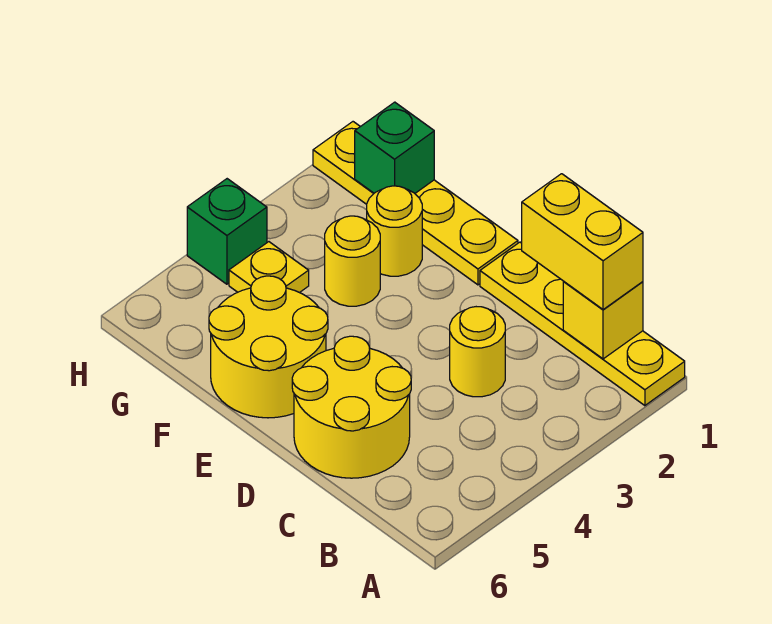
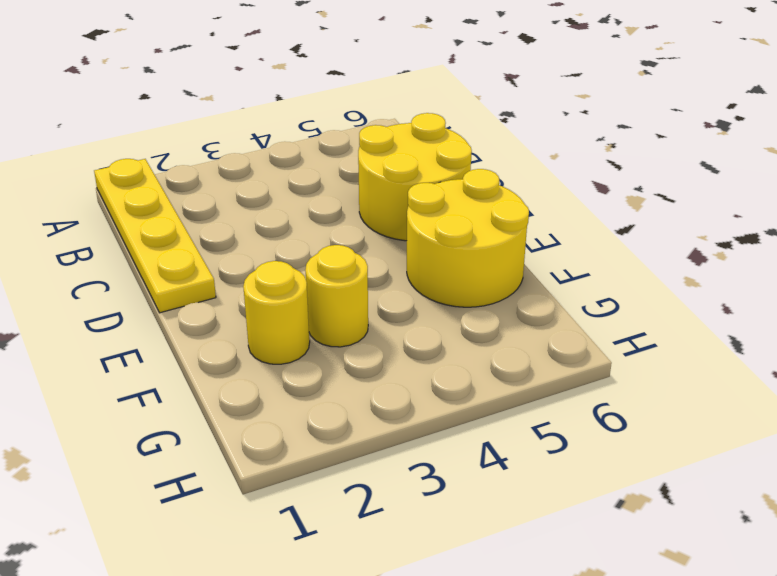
none -> yellow round brick C3 level 1
none -> yellow plate E1:H1 level 1
none -> yellow plate G4 level 1

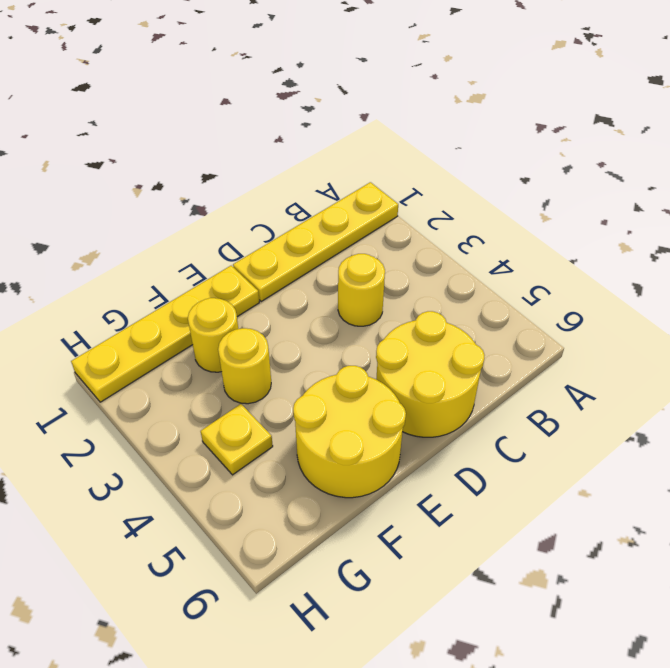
none -> green brick H4 level 1
none -> yellow brick B1 level 2
none -> green brick G1 level 2

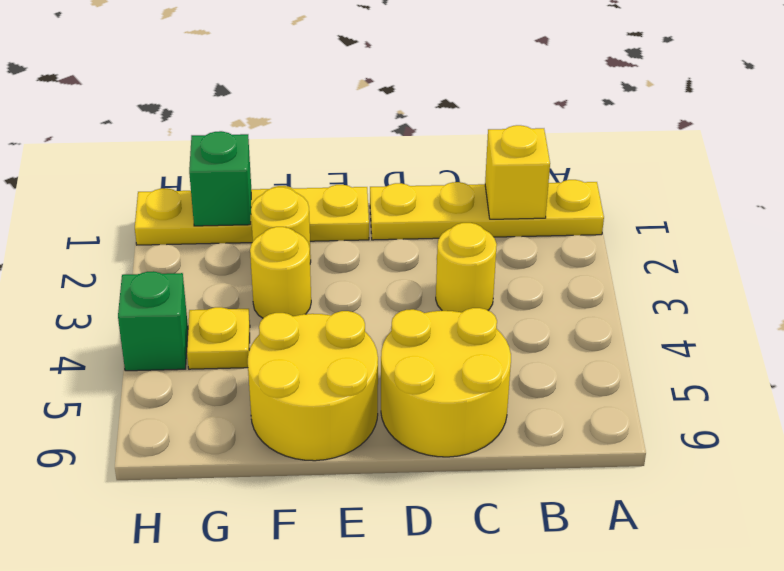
none -> yellow brick B1:C1 level 3

